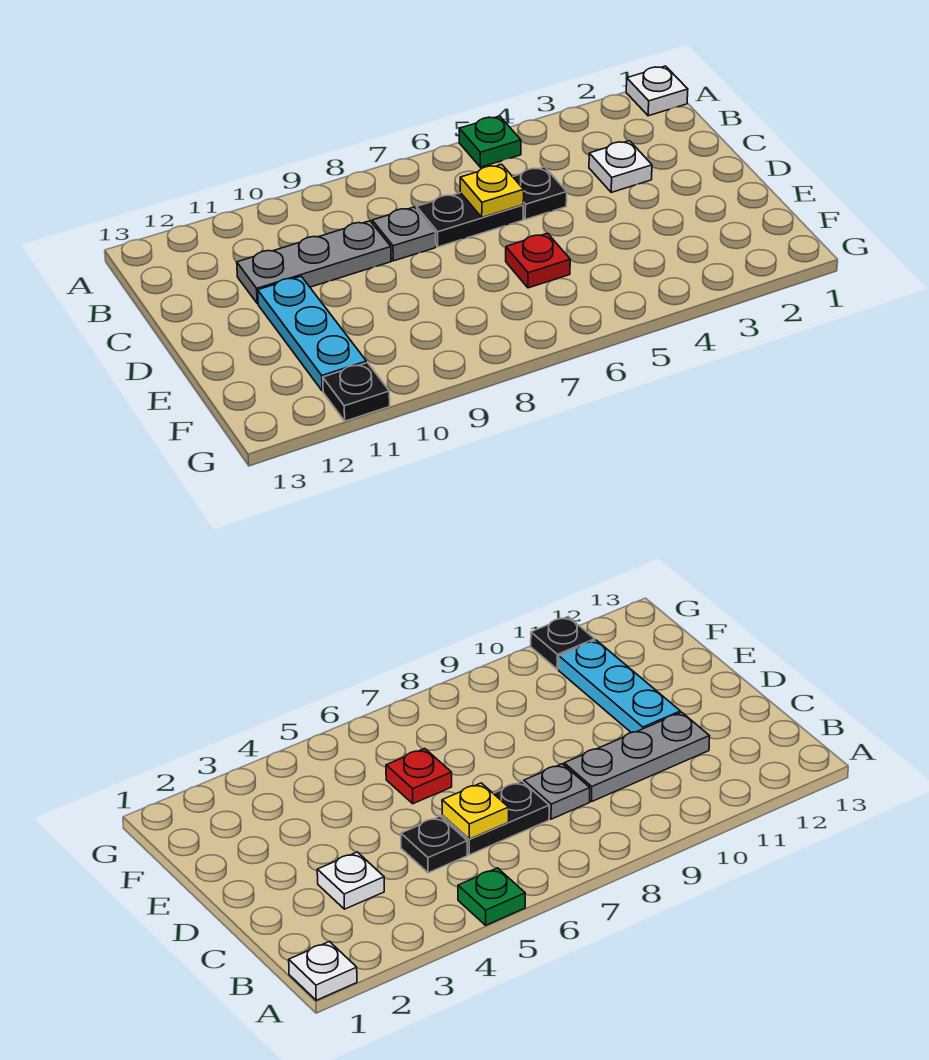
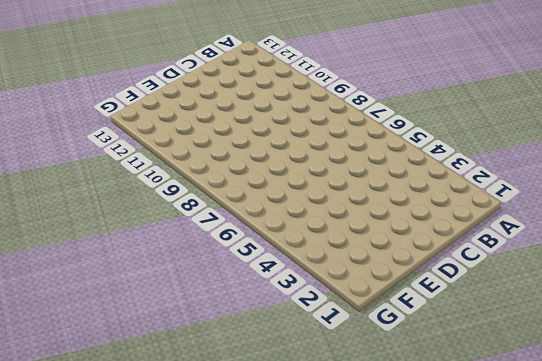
none -> white plate A1 level 1
none -> green plate A5 level 1

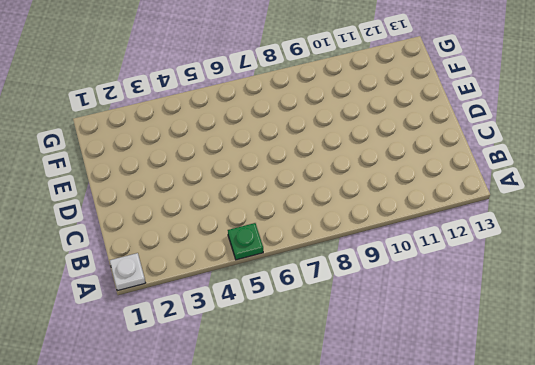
none -> white plate C3 level 1
none -> black plate C5 level 1

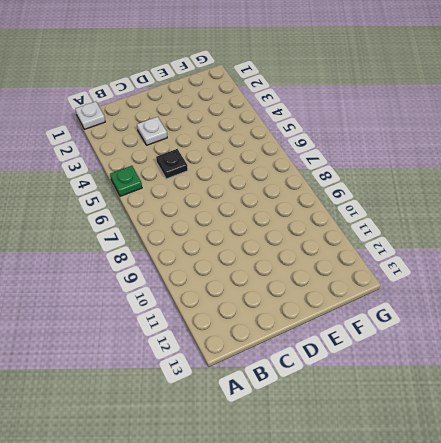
none -> black plate C6:C7 level 1
none -> grey plate C8 level 1

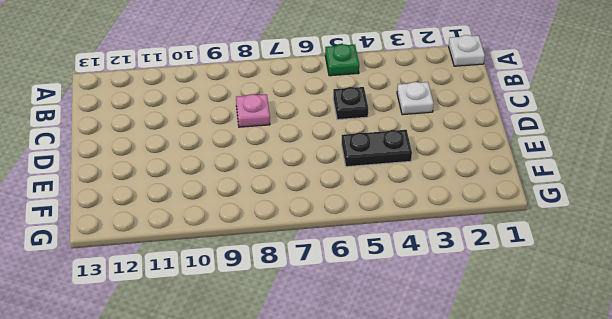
pink plate C8 level 1 -> grey plate C8 level 1
black plate E4:E5 level 1 -> black plate C6:C7 level 1
none -> grey plate C9:C11 level 1
none -> cyan plate D11:F11 level 1

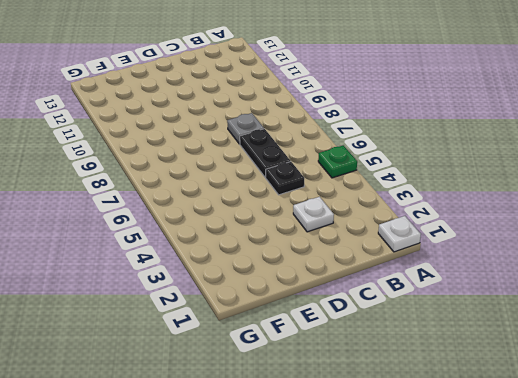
none -> grey plate C9:C11 level 1
none -> cyan plate D11:F11 level 1

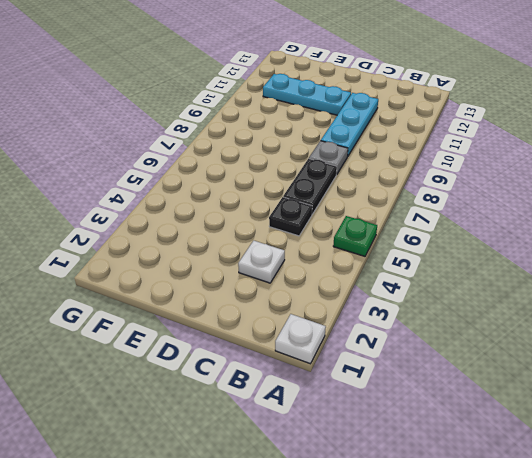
cyan plate C9:C11 level 1 -> grey plate C9:C11 level 1
none -> red plate E6 level 1
none -> black plate G11 level 1

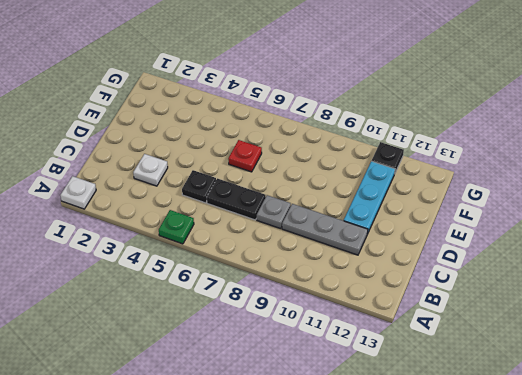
none -> yellow plate C6 level 2

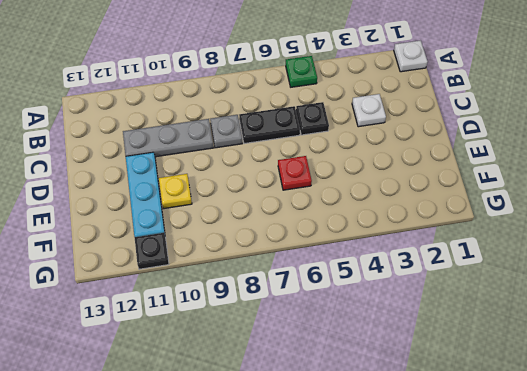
yellow plate E10 level 1 -> yellow plate C6 level 2

